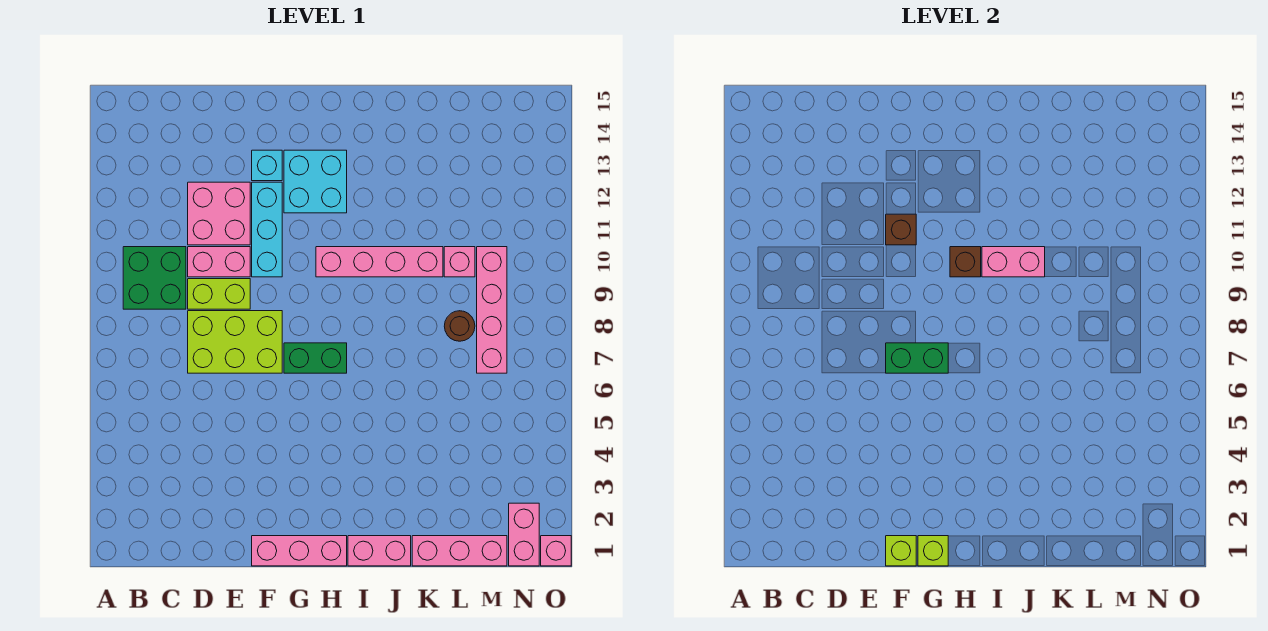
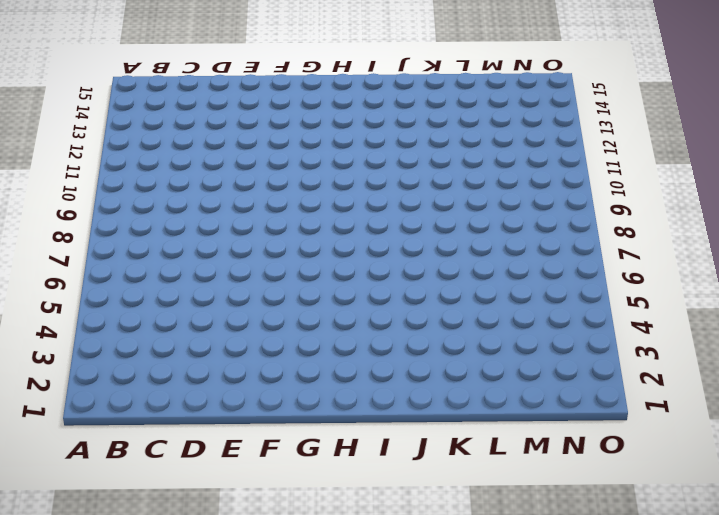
none -> green brick B9:C10 level 1
none -> lime brick D7:F8 level 1
none -> lime brick D9:E9 level 1

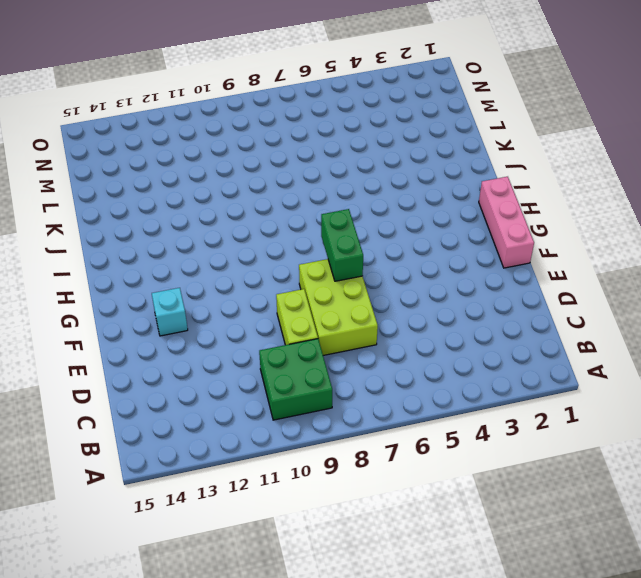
none -> pink brick D10:E10 level 1
none -> pink brick D11:E12 level 1
none -> cyan brick F10:F12 level 1

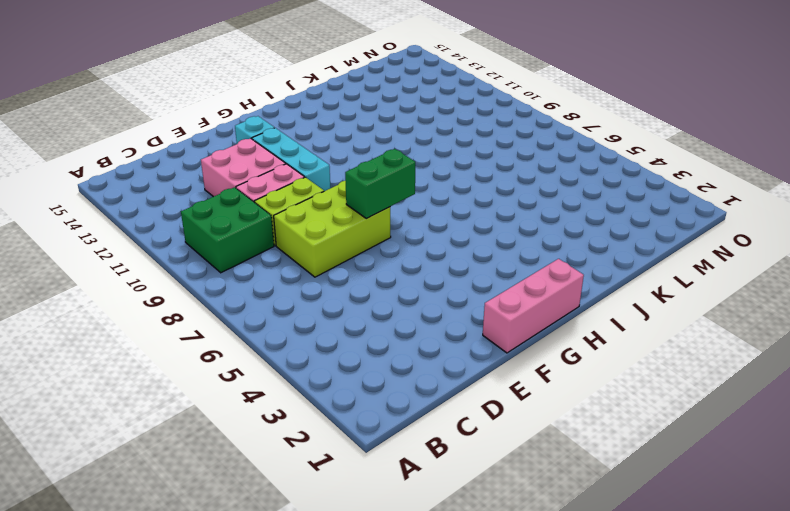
none -> green brick G7:H7 level 1
none -> cyan brick G12:H13 level 1
none -> pink brick H10:K10 level 1

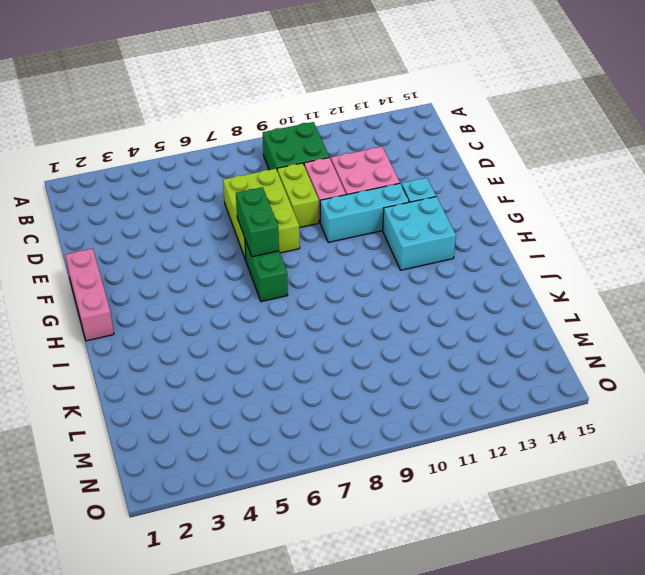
none -> pink brick H10:K10 level 1
none -> pink brick I1:J1 level 1
none -> pink brick K1:M1 level 1

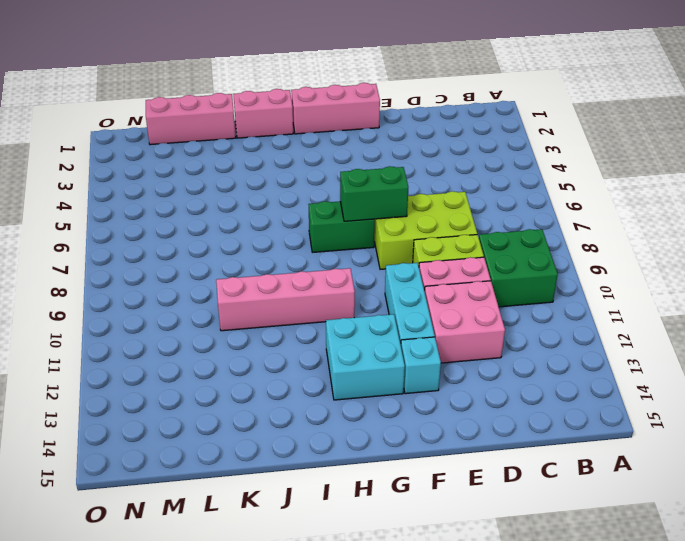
none -> brown round brick L8 level 1
none -> pink brick L10 level 1
none -> pink brick M7:M10 level 1

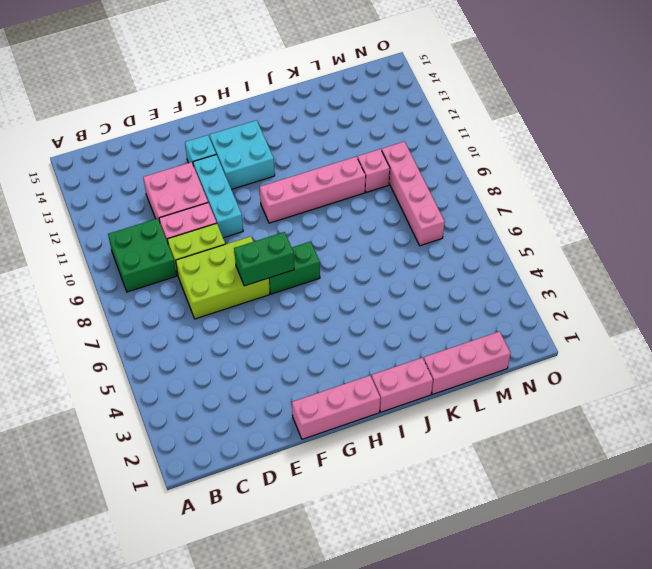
none -> brown round brick L8 level 1
none -> pink brick N1:N2 level 1
none -> pink brick O1 level 1

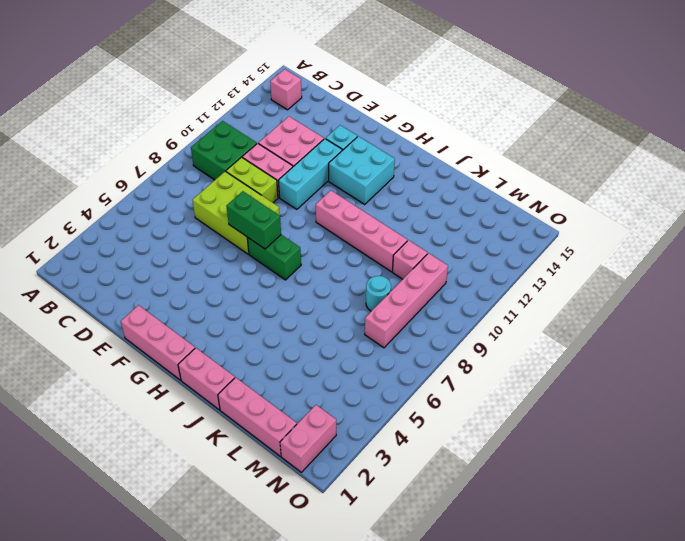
pink brick B14 level 1 -> pink brick O1 level 1
cyan round brick L8 level 1 -> brown round brick L8 level 1
none -> lime brick F1 level 2
none -> brown brick F11 level 2
none -> lime brick G1 level 2

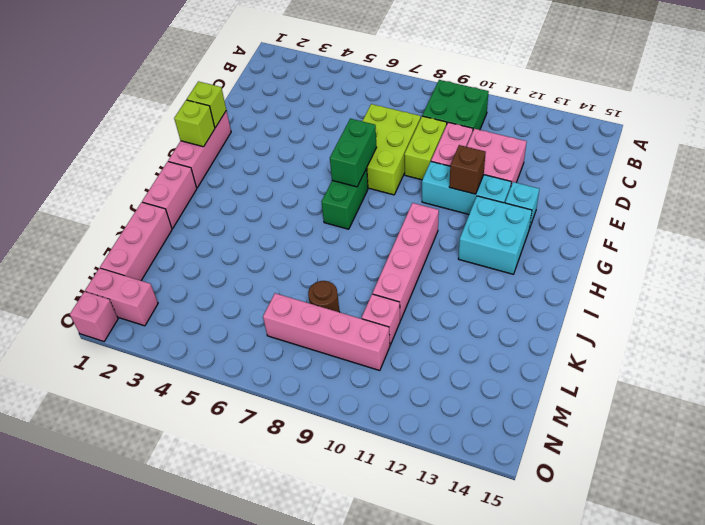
none -> brown brick H10 level 2
none -> pink brick I10:J10 level 2

